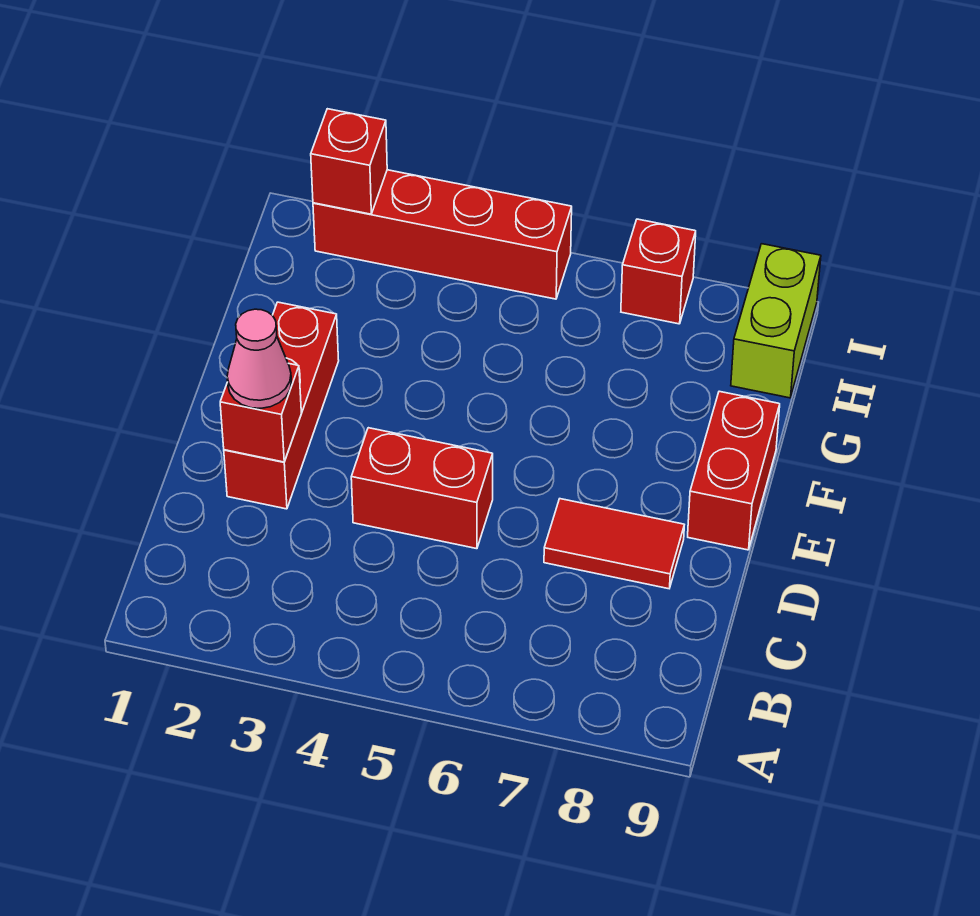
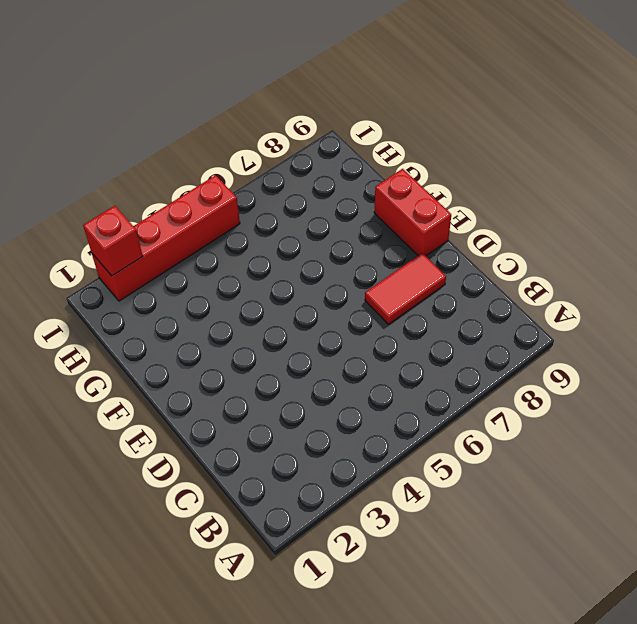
none -> red brick D2:F2 level 1
none -> red brick D4:D5 level 1

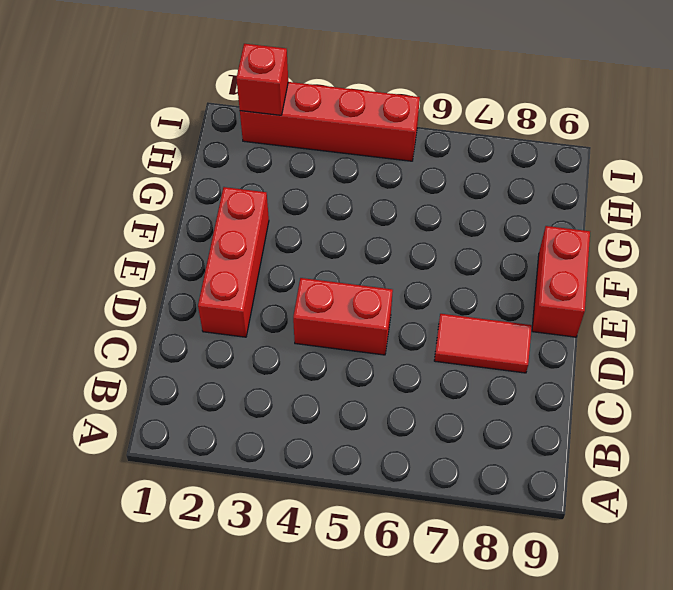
none -> lime brick H9:I9 level 1
none -> red brick I7 level 1

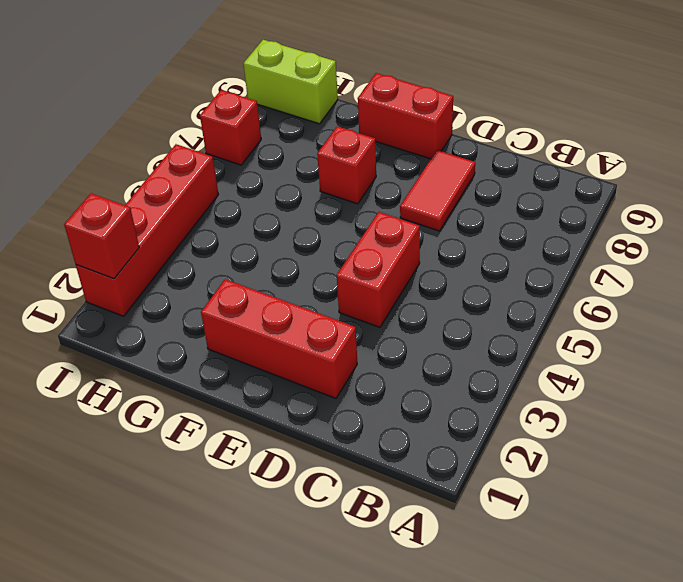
red brick F7 level 1 -> red brick D2 level 2
none -> pink cone D2 level 3

